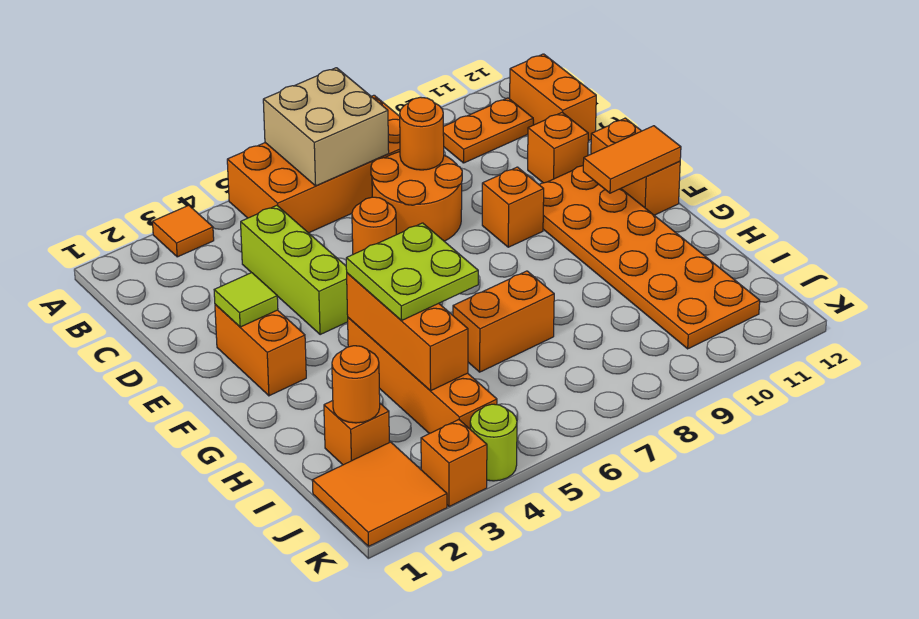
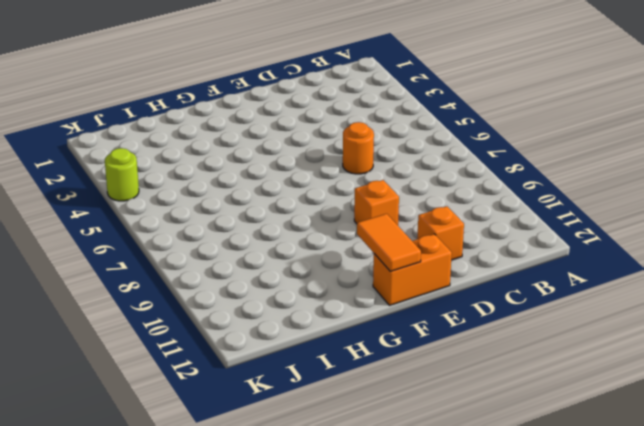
none -> orange tile A3 level 1
none -> orange brick A5:B8 level 1
none -> orange plate B10:B11 level 1

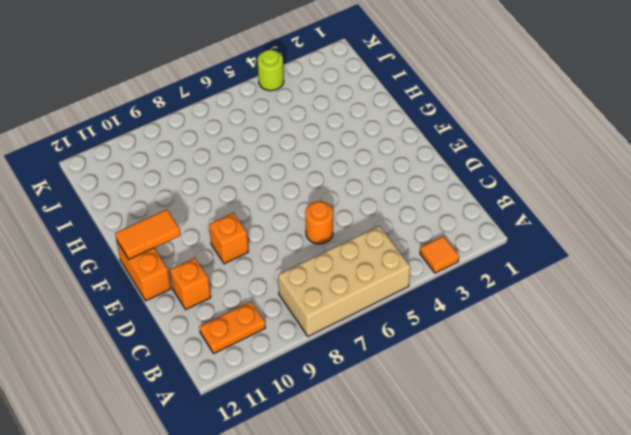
tan brick A5:B8 level 1 -> orange brick A5:B8 level 1
none -> orange brick B12:C12 level 1
none -> lime brick C4:E4 level 1
none -> orange round brick C7:D8 level 1

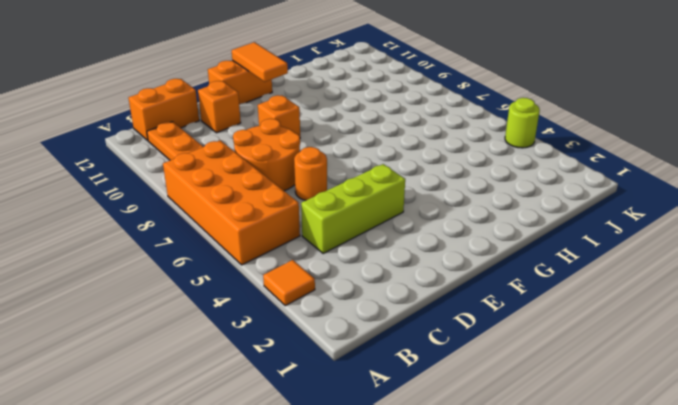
none -> orange brick E2:F2 level 1
none -> orange plate E10:J11 level 1
none -> orange brick G4:J4 level 1

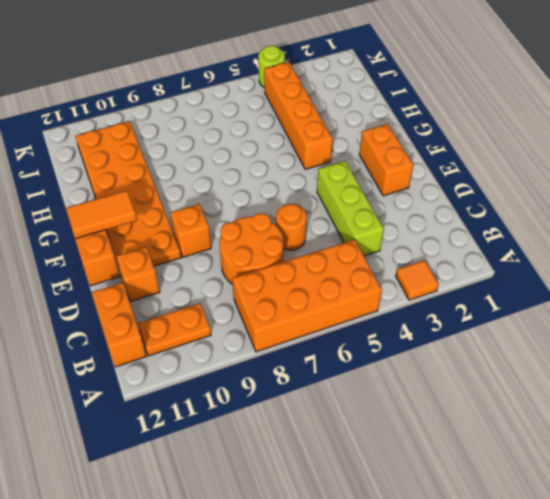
none -> orange brick H6:H7 level 1
none -> orange brick I2 level 1
none -> orange tile J1:K2 level 1

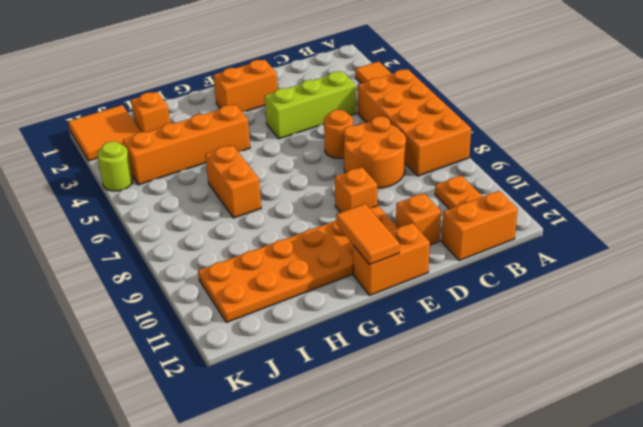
none -> orange brick K3 level 1
none -> tan brick A6:B7 level 2
none -> orange round brick C8 level 2

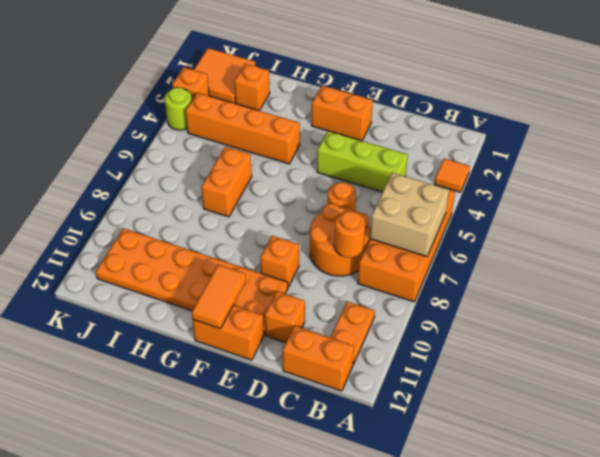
none -> lime tile E2 level 2
none -> orange brick G4:I4 level 2
none -> orange round brick I2 level 2

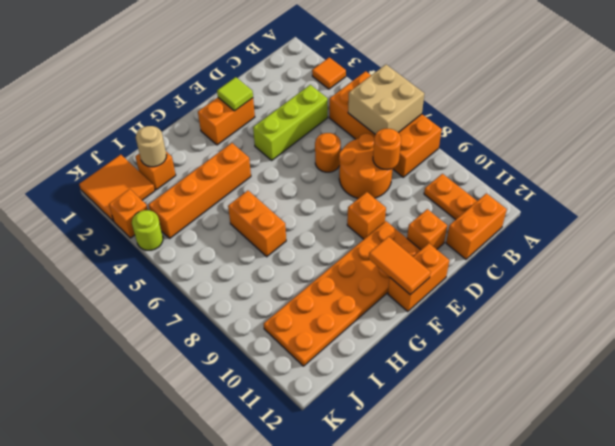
tan round brick I2 level 2 -> orange round brick I2 level 2
none -> orange brick G4:I4 level 2
none -> lime plate G4:H5 level 3

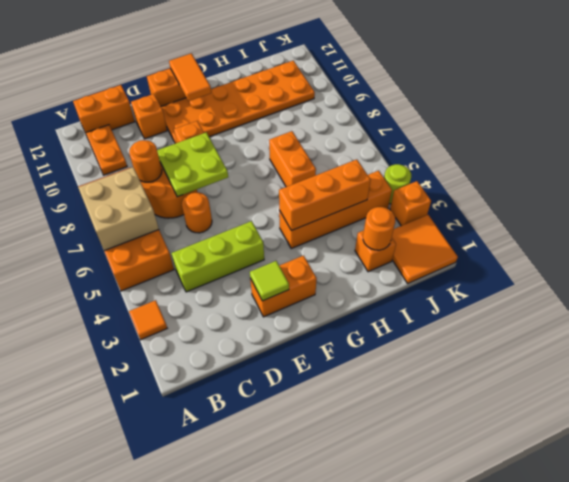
lime plate D7:E8 level 2 -> lime plate G4:H5 level 3

